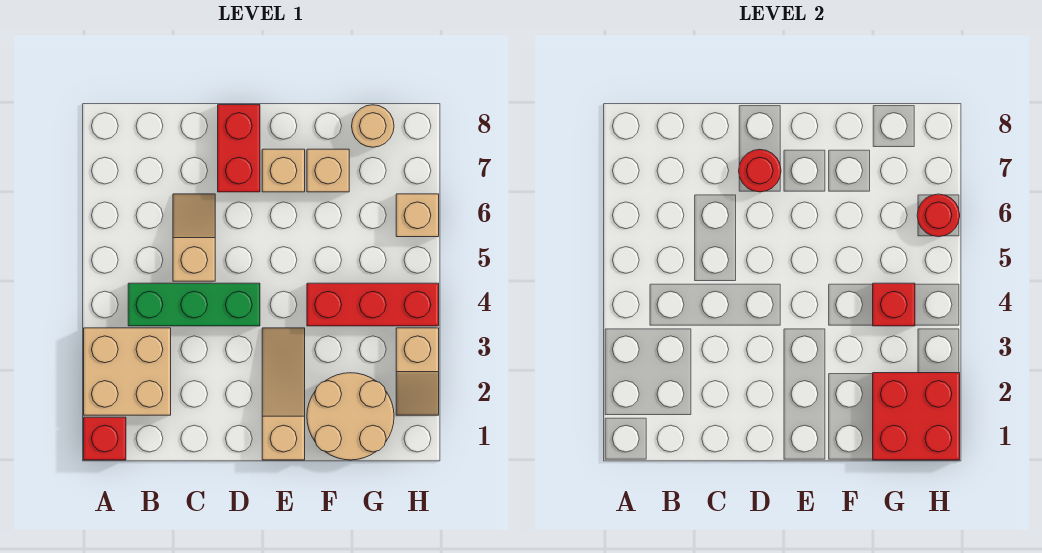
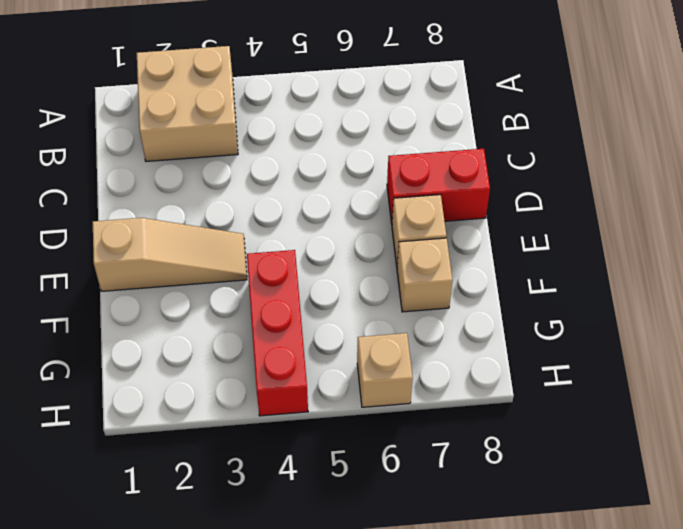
none -> red brick A1 level 1
none -> green brick B4:D4 level 1
none -> tan slope C5:C6 level 1 top 5

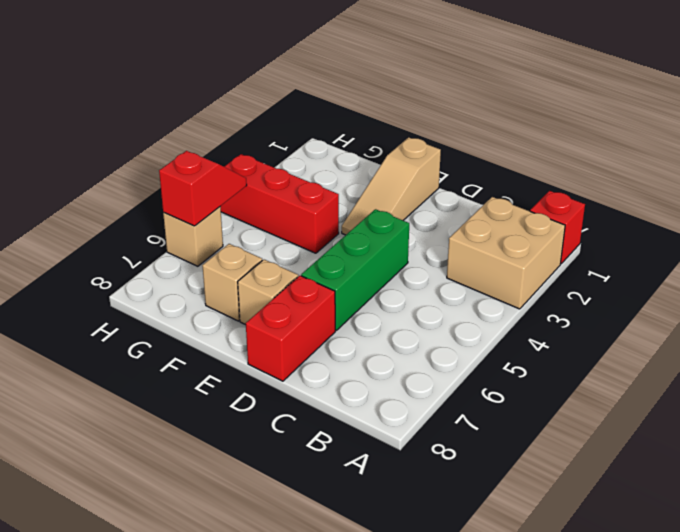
green brick D4:D6 level 1 -> green brick B4:D4 level 1
red slope H5:H6 level 2 top 6 -> red round brick H6 level 2
none -> tan slope C5:C6 level 1 top 5
none -> tan round brick F1:G2 level 1
none -> tan round brick G8 level 1

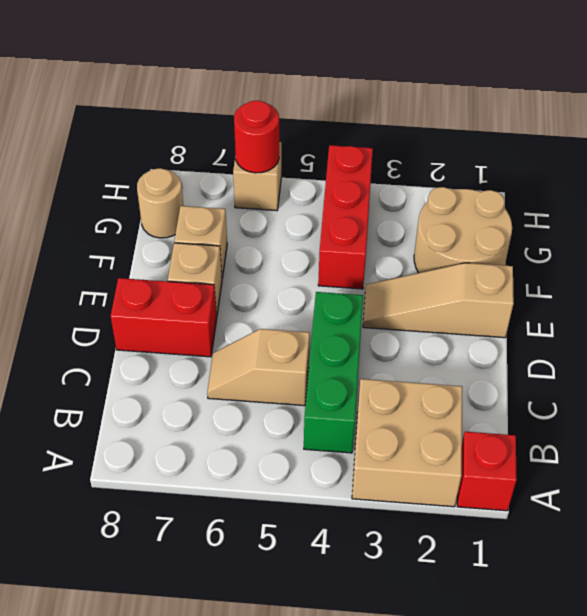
none -> tan slope H2:H3 level 1 top 3
none -> red round brick D7 level 2
none -> red brick G1:H2 level 2

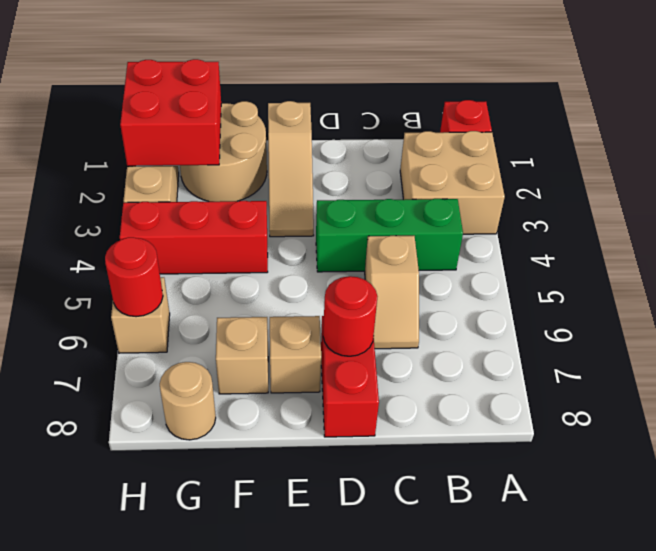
none -> red brick G4 level 2

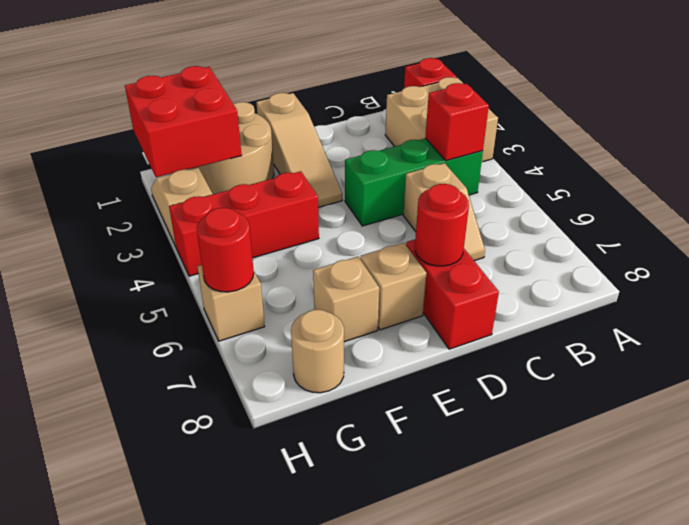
red brick B4 level 2 -> red brick G4 level 2

